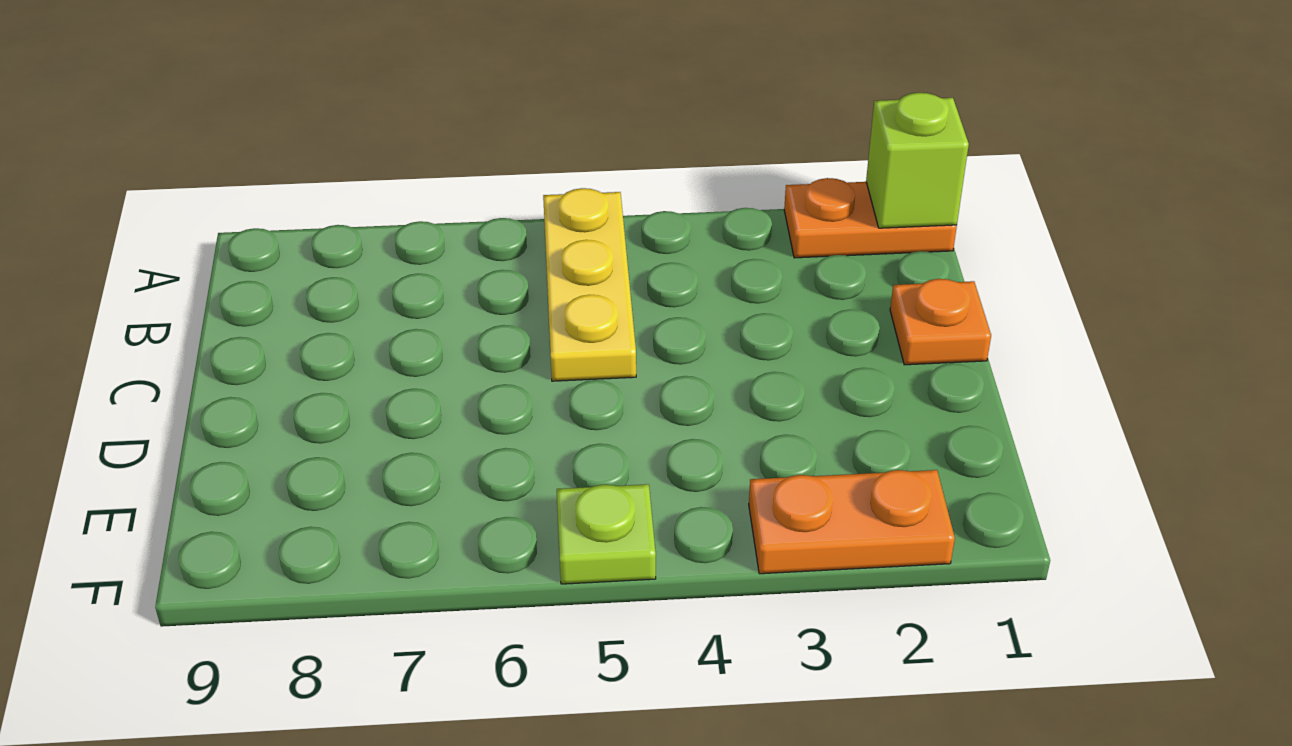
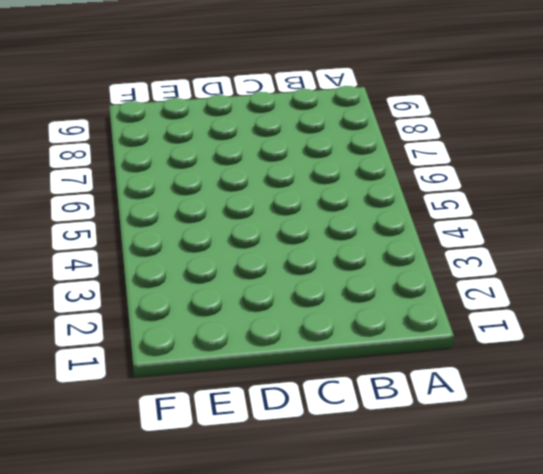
none -> orange plate A1:A2 level 1
none -> yellow plate A5:C5 level 1

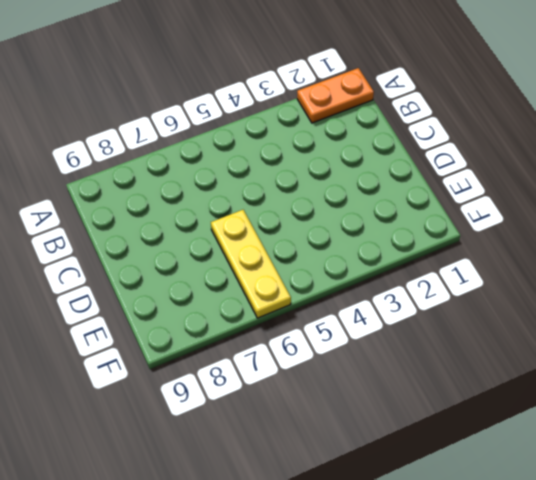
yellow plate D6:F6 level 1 -> yellow plate A5:C5 level 1
none -> orange plate C1 level 1
none -> orange plate F2:F3 level 1

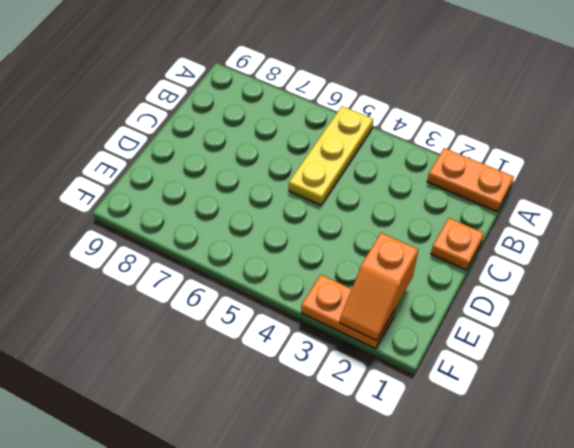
orange slope E2:F2 level 2 top E -> none
none -> lime plate F5 level 1
none -> lime brick A1 level 2

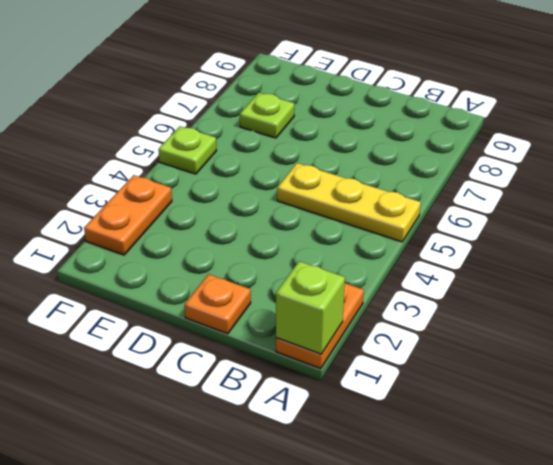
lime plate E7 level 1 -> none

